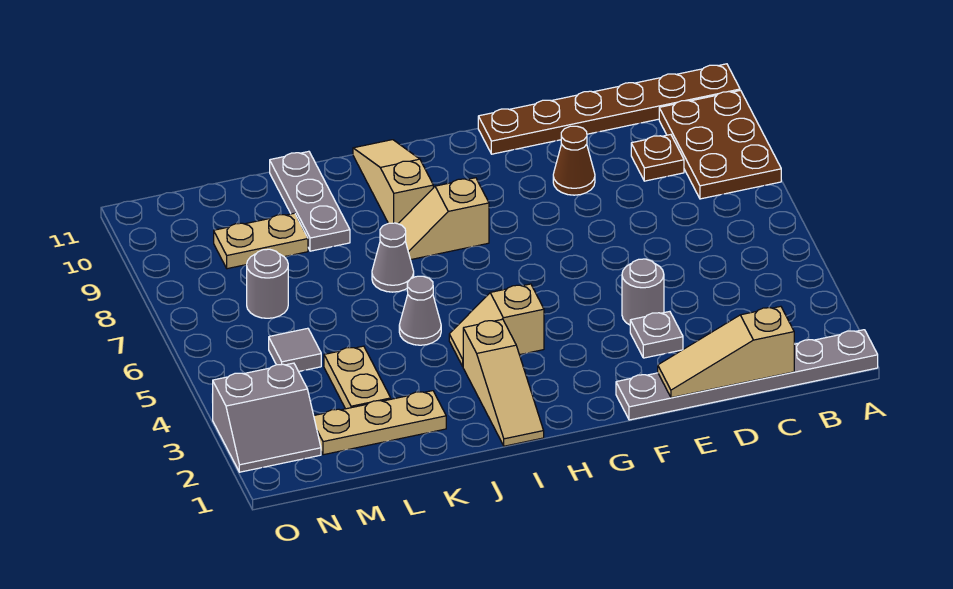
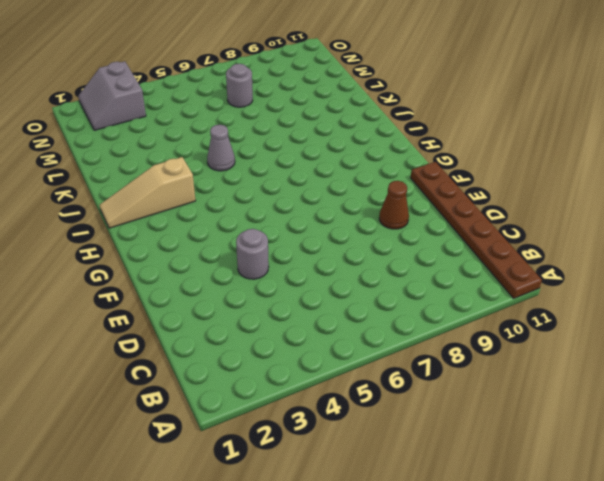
none -> grey plate A1:F1 level 1
none -> brown plate A8:B10 level 1
none -> brown plate C9 level 1

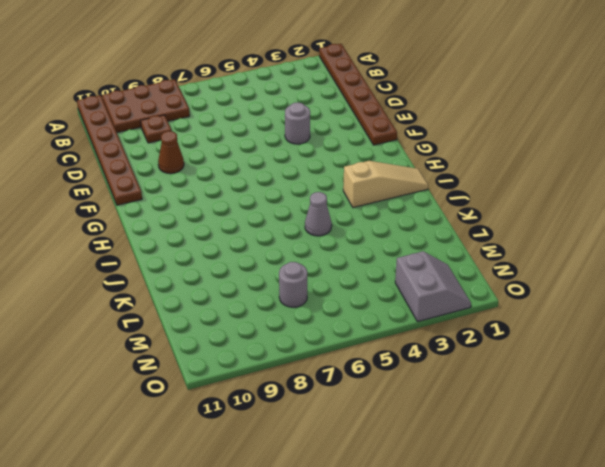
brown plate A1:F1 level 1 -> grey plate A1:F1 level 1
none -> grey plate E3 level 1
none -> tan slope H4:I4 level 1 top H
none -> tan slope H8:I8 level 1 top H

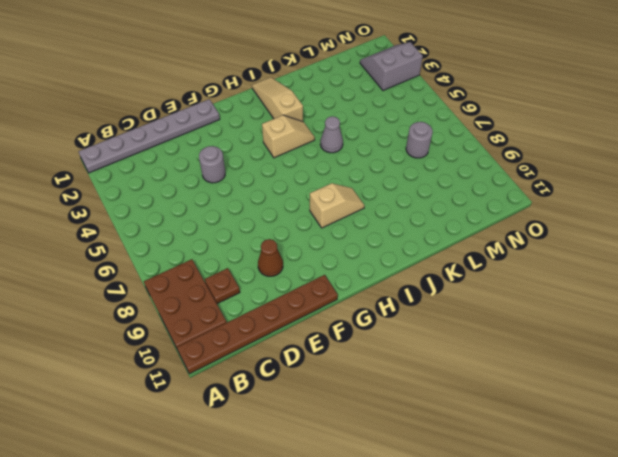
none -> grey plate E3 level 1
none -> tan slope I9:I11 level 1 top 9
none -> grey cone J7 level 1

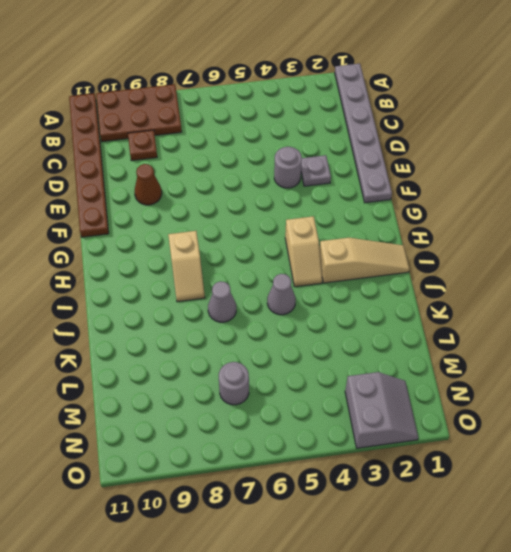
none -> tan slope I9:I11 level 1 top 9
none -> tan plate K2:M2 level 1
none -> grey plate K9:K11 level 1

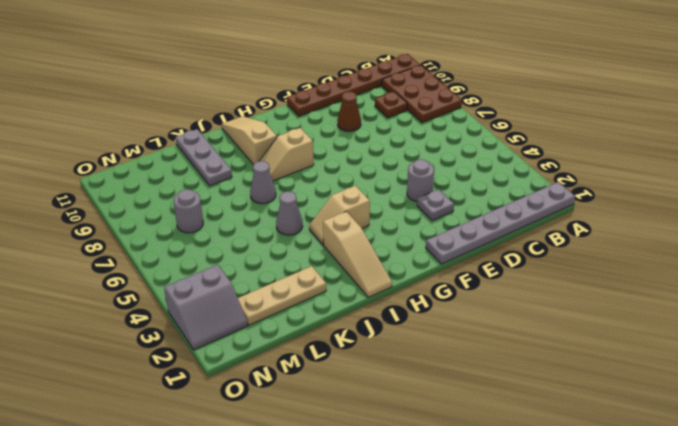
none -> tan plate L3:L4 level 1
none -> tan plate L9:M9 level 1
none -> grey tile M5 level 1

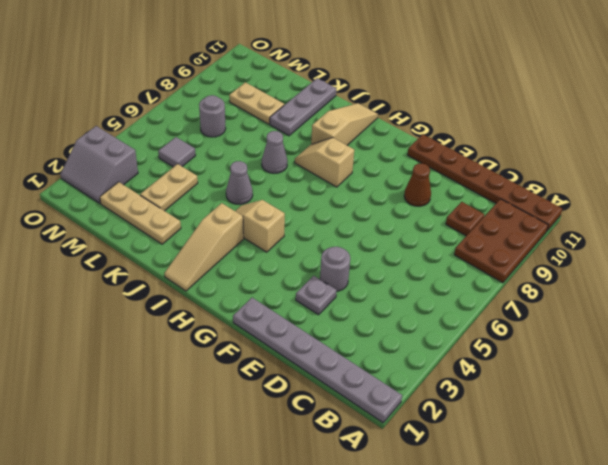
none -> tan slope C1:E1 level 2 top C

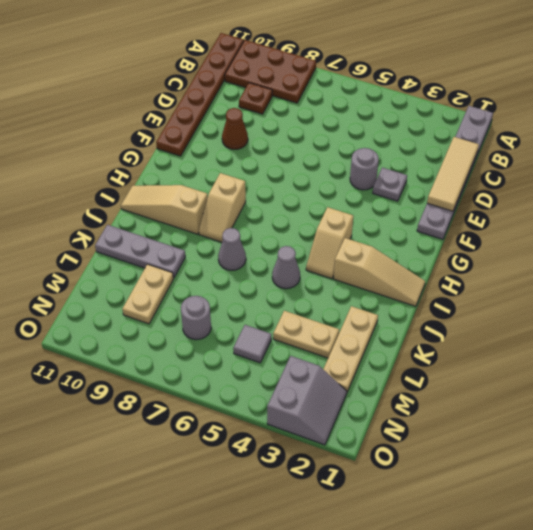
tan tile C1:E1 level 2 -> tan slope C1:E1 level 2 top C

